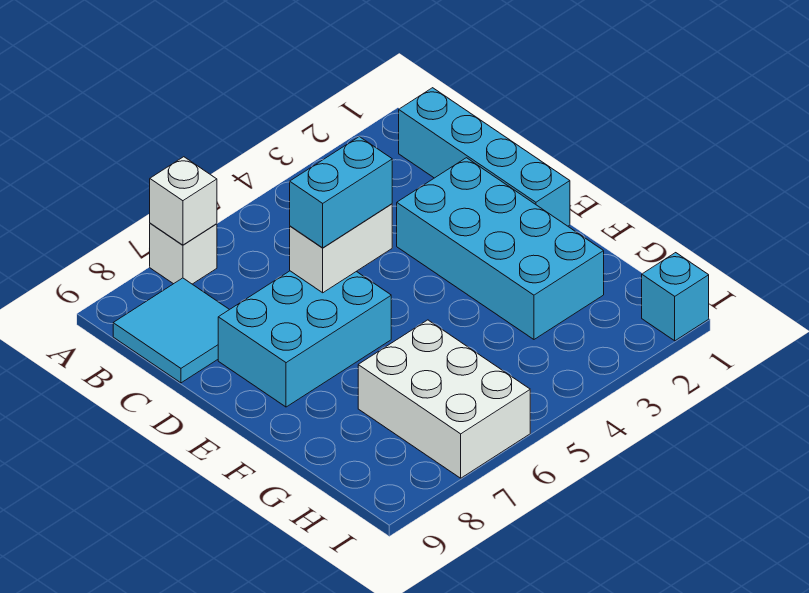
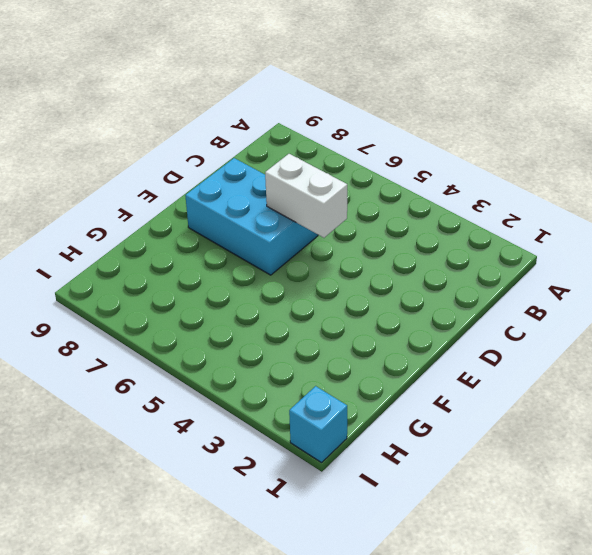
none -> white brick A7 level 1
none -> cyan brick B1:E1 level 1

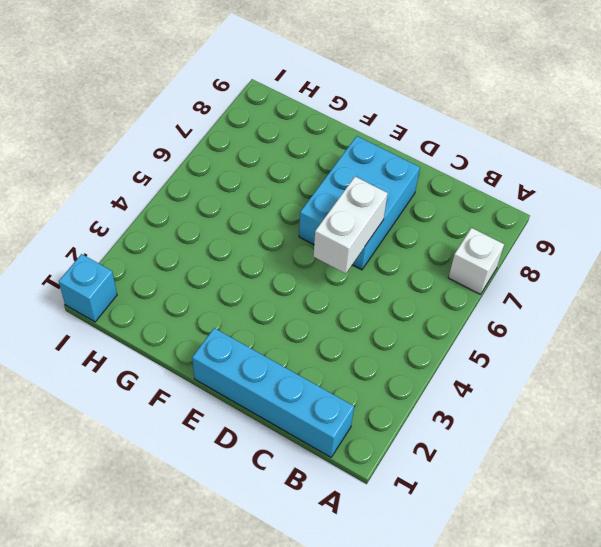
none -> cyan tile B8:C9 level 1
none -> cyan brick D2:G3 level 1

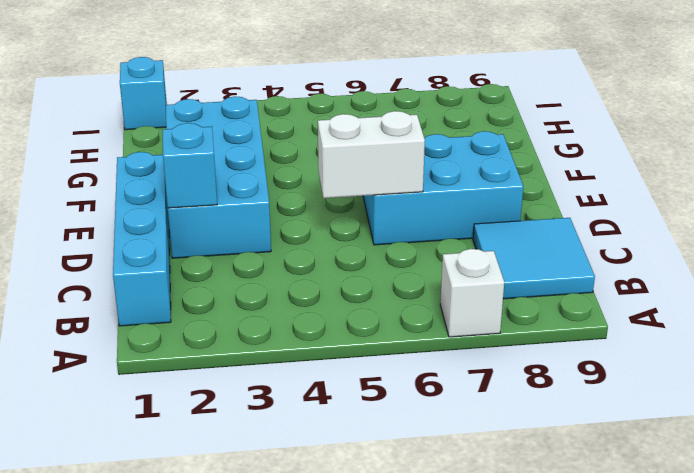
cyan brick D2 level 2 -> none
none -> white brick G6:I7 level 1
none -> white brick A7 level 2

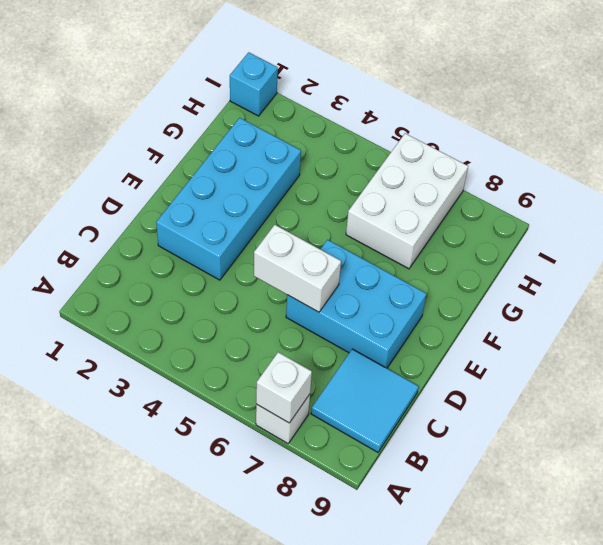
none -> cyan brick B1:E1 level 1
none -> cyan brick D5:D6 level 3

